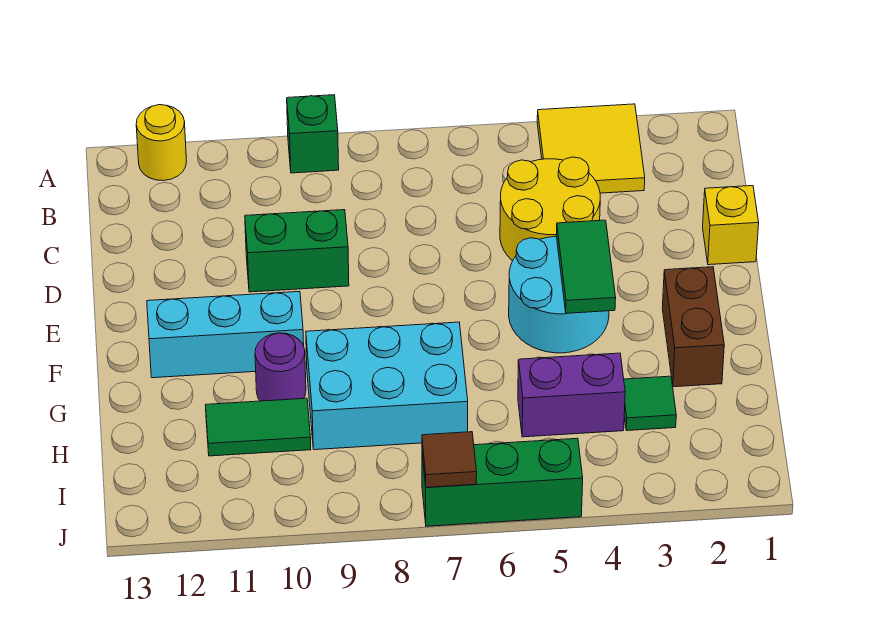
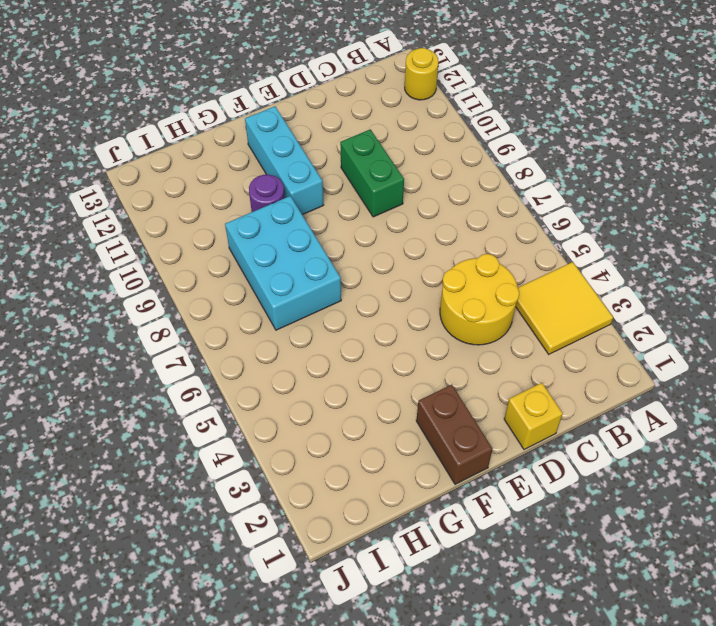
brown brick F1:F2 level 1 -> brown brick F2:G2 level 1
none -> green brick A9 level 1
none -> cyan round brick E4:F5 level 1
none -> green tile H3 level 1

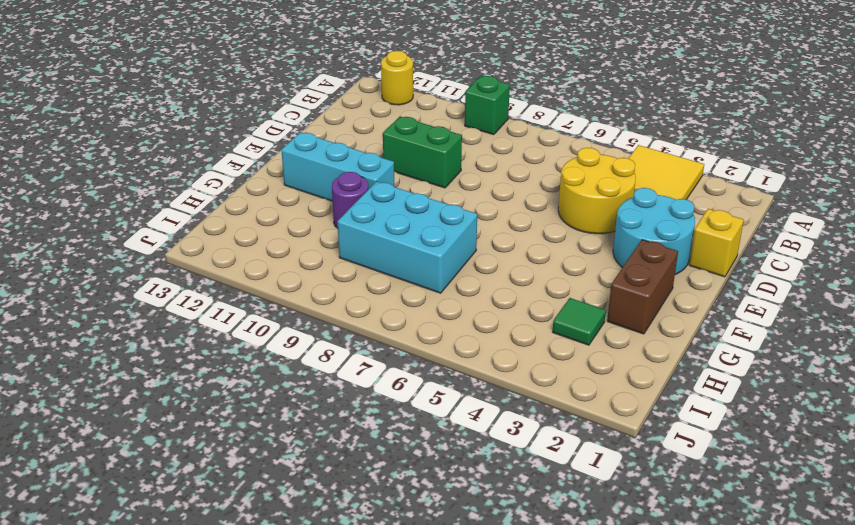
cyan round brick D2:E3 level 1 -> cyan round brick E4:F5 level 1
none -> purple brick H4:H5 level 1
none -> green tile H10:H11 level 1
none -> green brick J5:J7 level 1

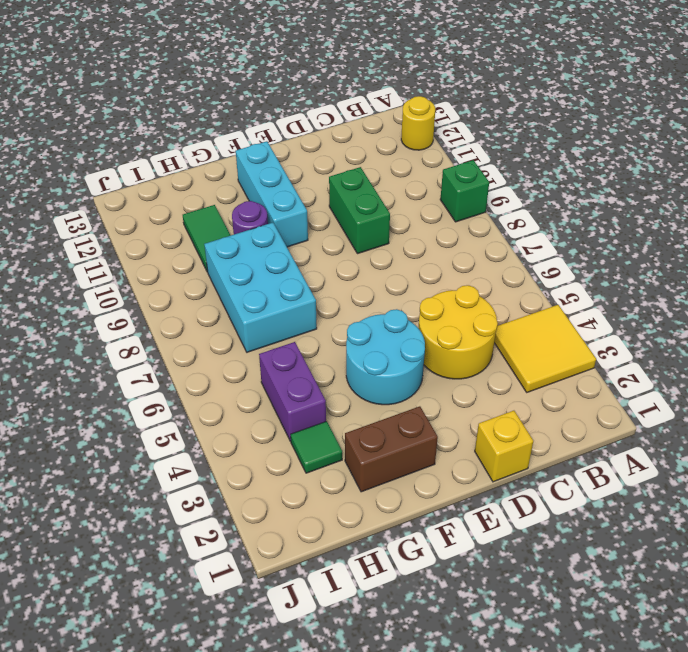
none -> green brick J5:J7 level 1
none -> green tile E4:F4 level 2
none -> brown tile J7 level 2

